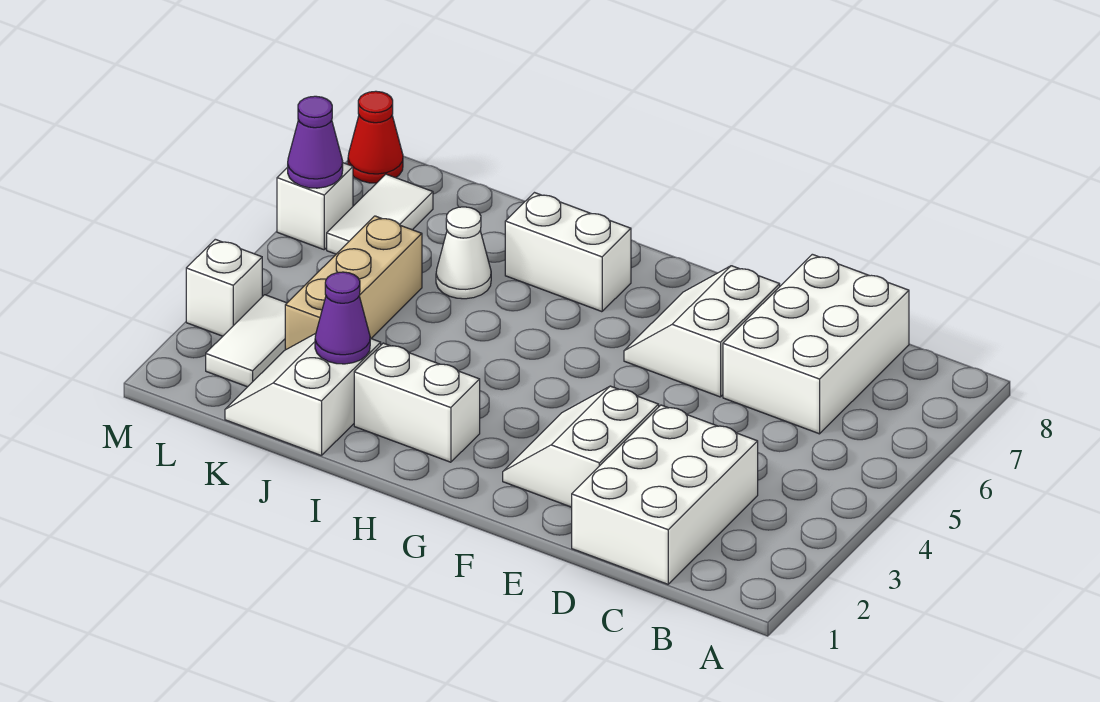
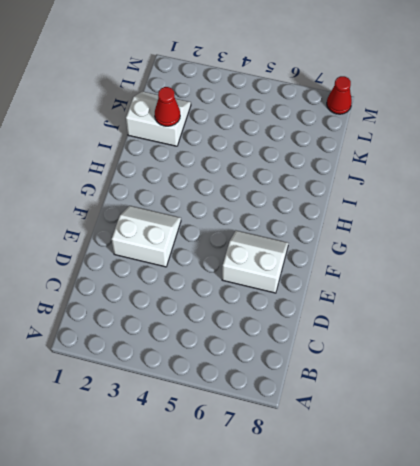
red cone J2 level 2 -> purple cone J2 level 2
none -> white brick C1:D3 level 1
none -> white brick C6:D8 level 1
none -> white brick H2:I2 level 1

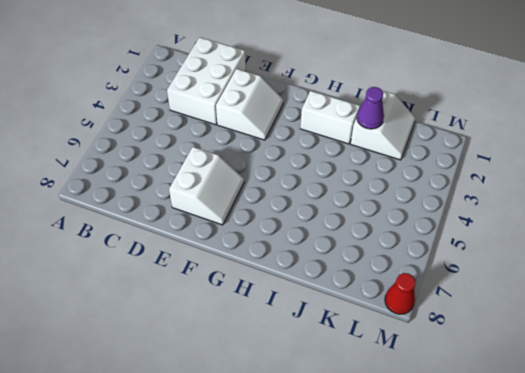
none -> white brick C6:D8 level 1
none -> white brick H7:I7 level 1
none -> white cone J6 level 1

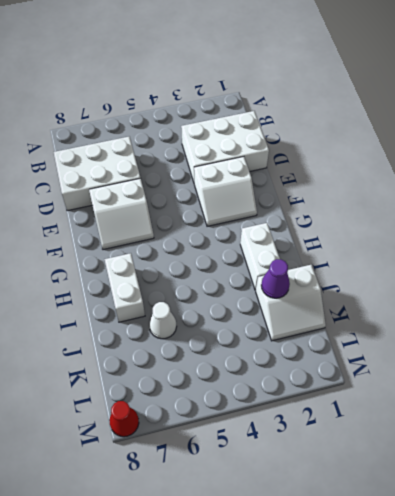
none -> tan brick K3:K5 level 1
none -> white tile L2:L3 level 1
none -> white tile L6:L7 level 1

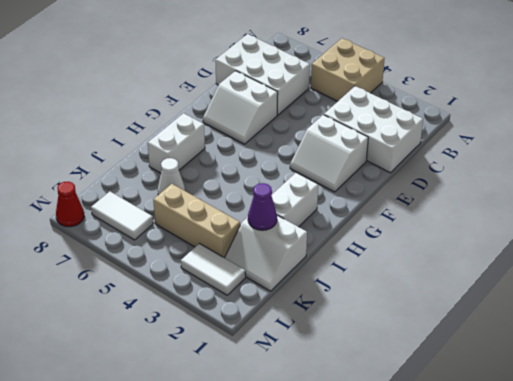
tan brick A4:B5 level 1 -> none
none -> white brick M3 level 1
none -> white brick M6 level 1
none -> purple cone M6 level 2

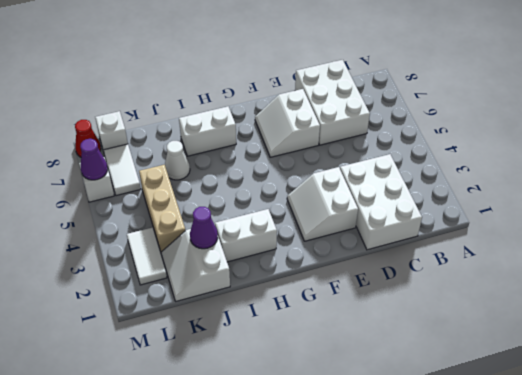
white brick L8 level 1 -> white brick M3 level 1

